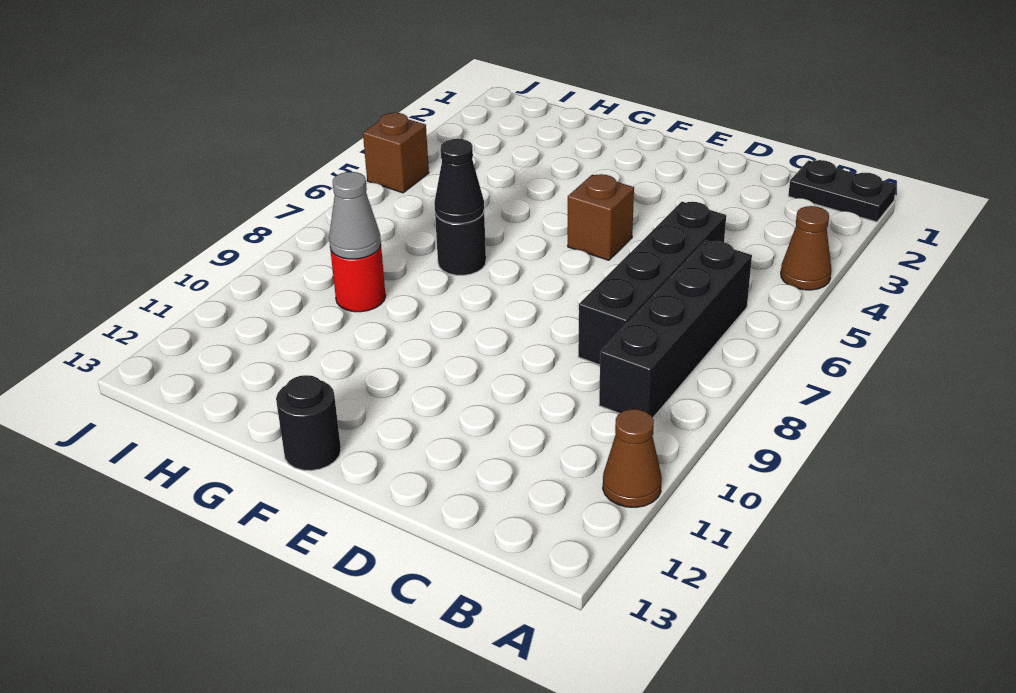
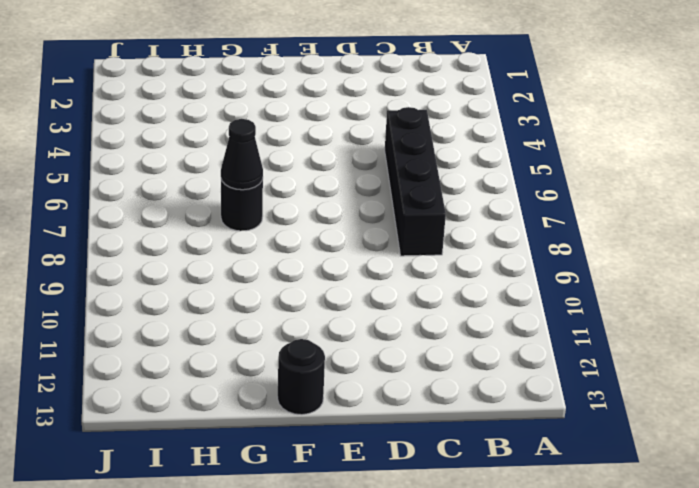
none -> black plate A1:B1 level 1
none -> brown cone A4 level 1
none -> brown cone A11 level 1

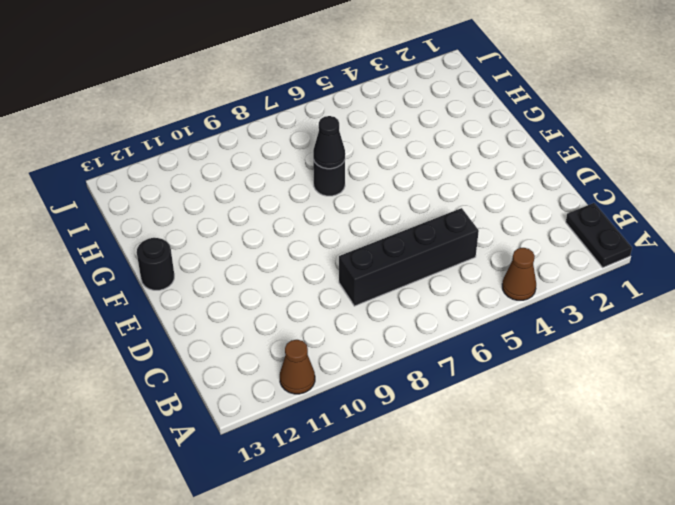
none -> black brick B6:B9 level 1
none -> brown brick E5 level 1
none -> red round brick H9 level 1

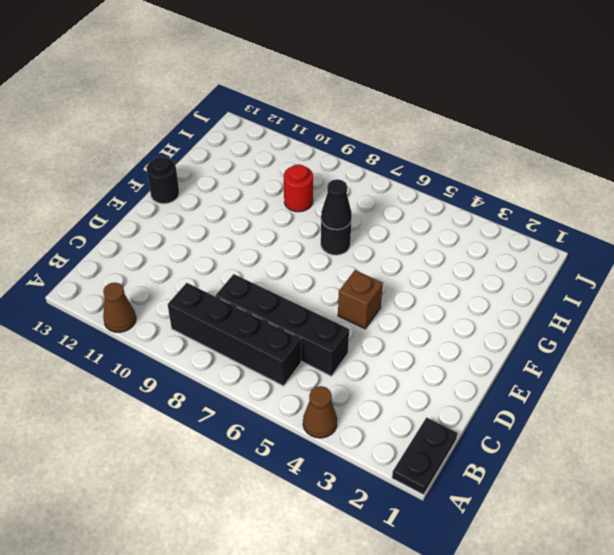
none -> brown brick J5 level 1
none -> grey cone H9 level 2

